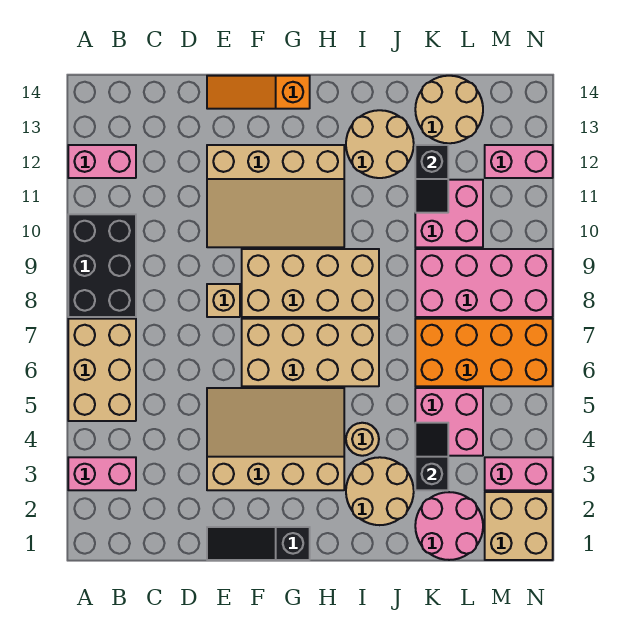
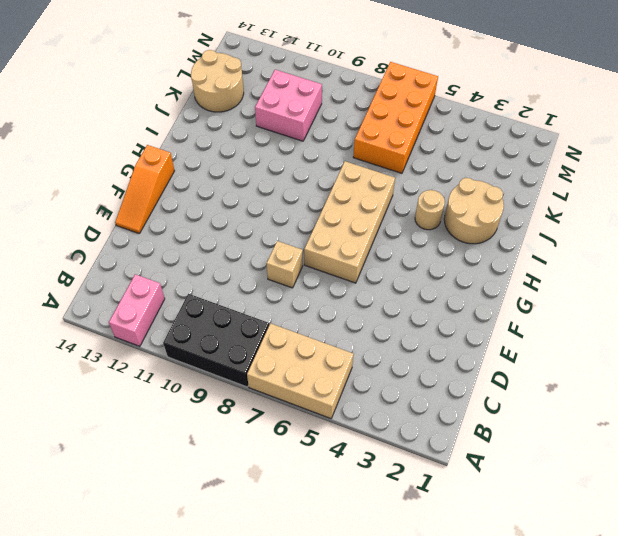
none -> pink brick A3:B3 level 1
none -> black slope E1:G1 level 1 top G
none -> tan slope E3:H5 level 1 top 3

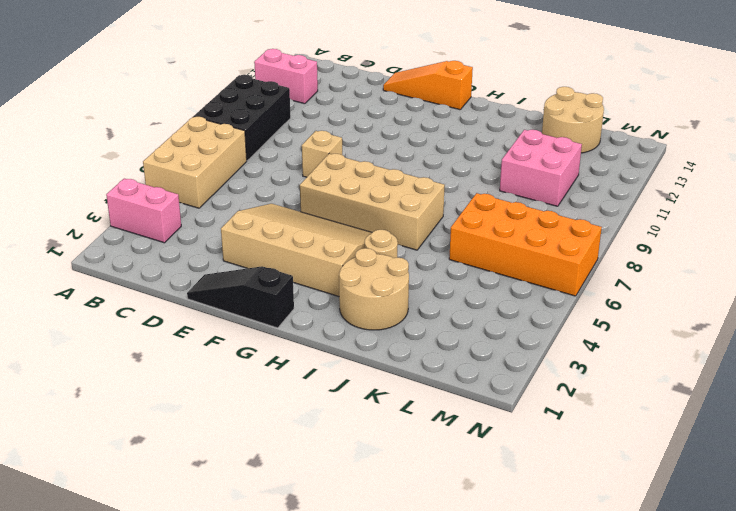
none -> tan slope E10:H12 level 1 top 12
none -> tan brick F8:I9 level 1
none -> tan round brick I12:J13 level 1

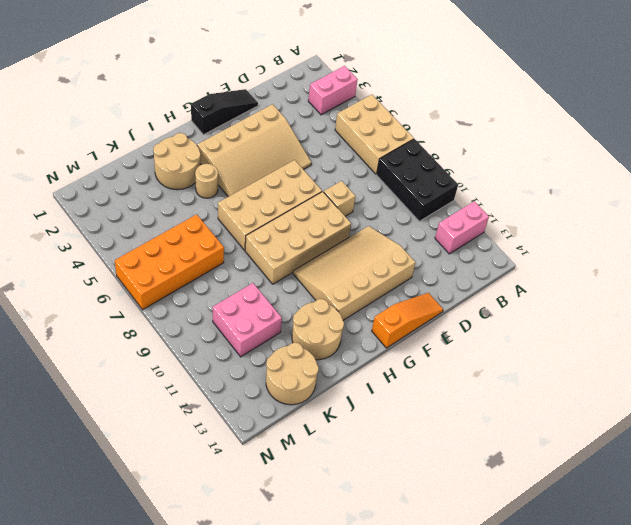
none -> pink round brick K1:L2 level 1
none -> pink brick K4:L5 level 1
none -> pink brick K8:N9 level 1

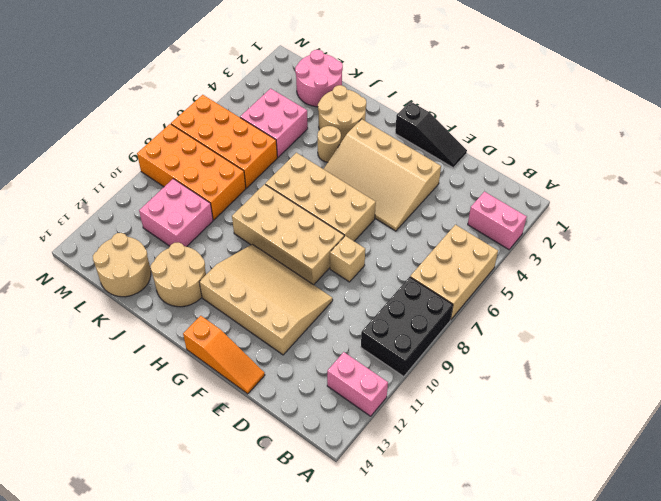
orange brick K8:N9 level 1 -> pink brick K8:N9 level 1
none -> tan brick M1:N2 level 1
none -> pink brick M3:N3 level 1
none -> pink brick M12:N12 level 1

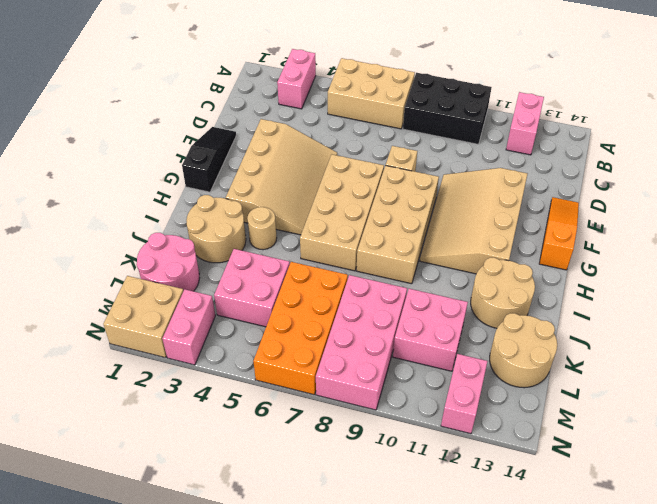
none -> black slope K3:K4 level 2 top 3
none -> black slope K11:K12 level 2 top 12

